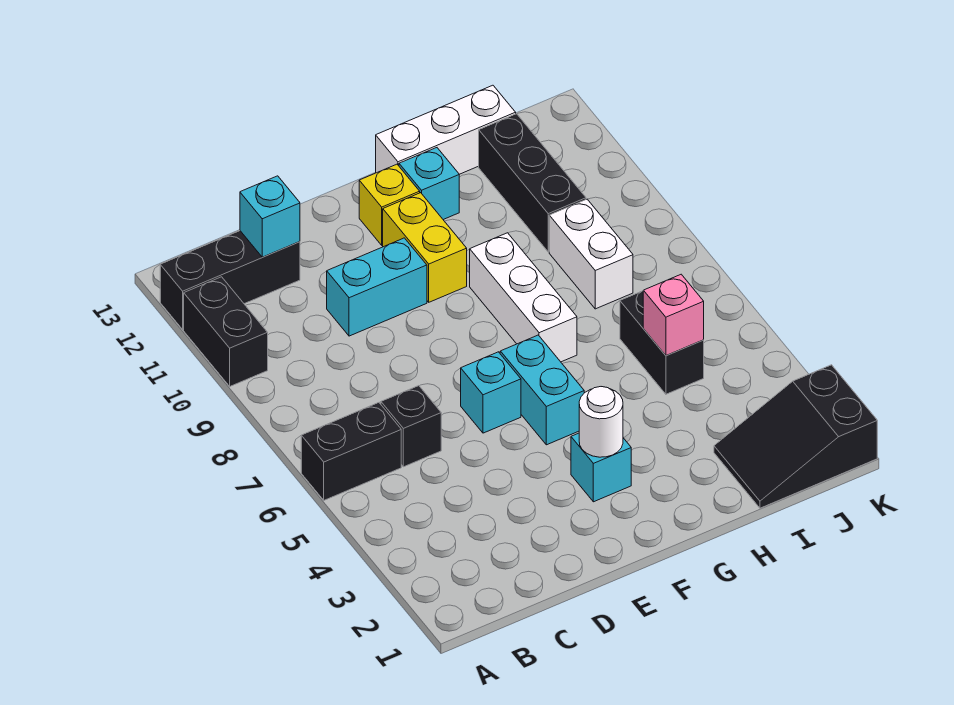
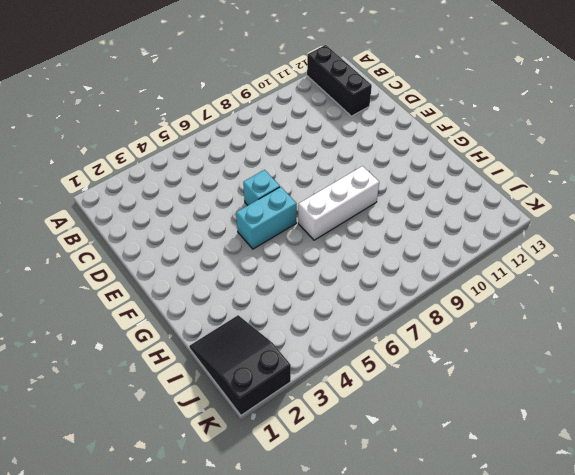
none -> black brick A6:B6 level 1
none -> black brick A10:A11 level 1
none -> black brick C6 level 1

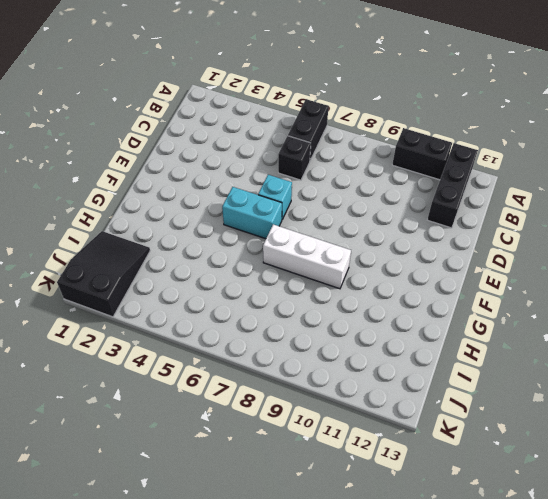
none -> cyan brick D10:E10 level 1
none -> cyan brick F3 level 1
none -> yellow brick F10:F11 level 1

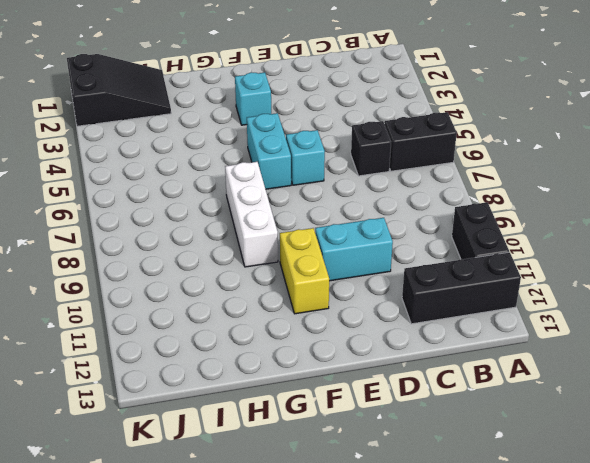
none -> yellow brick F12 level 1
none -> cyan brick G12 level 1
none -> white brick G13:I13 level 1

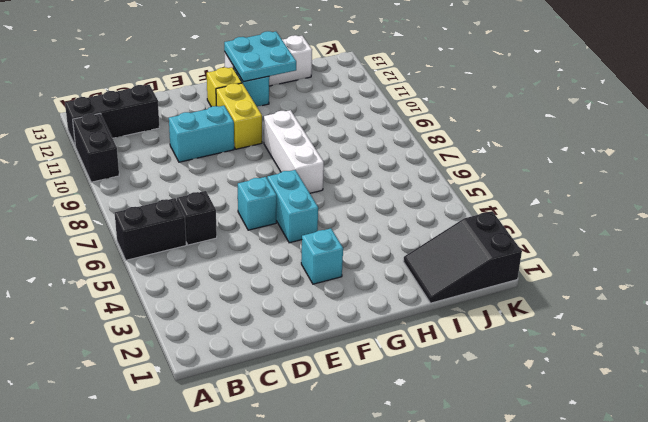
cyan plate G12:H13 level 2 -> none
none -> black brick I5:I6 level 1
none -> white brick I8:I9 level 1
none -> black brick I10:I12 level 1

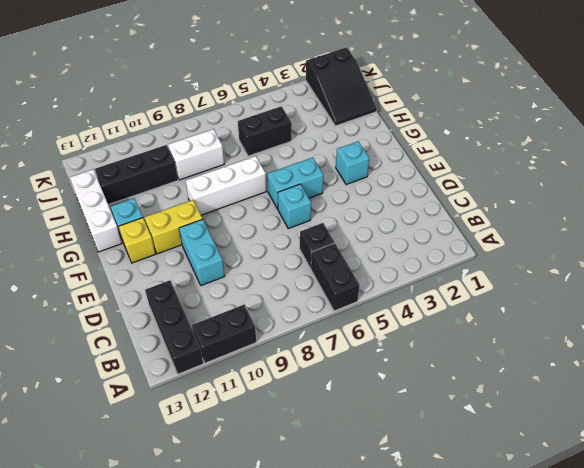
none -> cyan brick C12 level 2
none -> white round brick F3 level 2
none -> pink brick I5 level 2

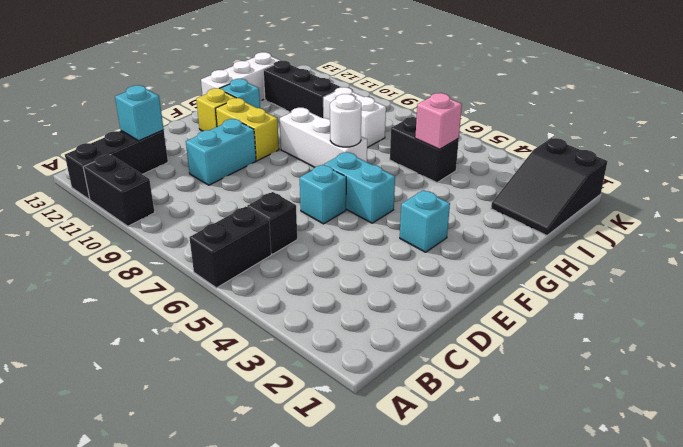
white round brick G7 level 2 -> white round brick F3 level 2

